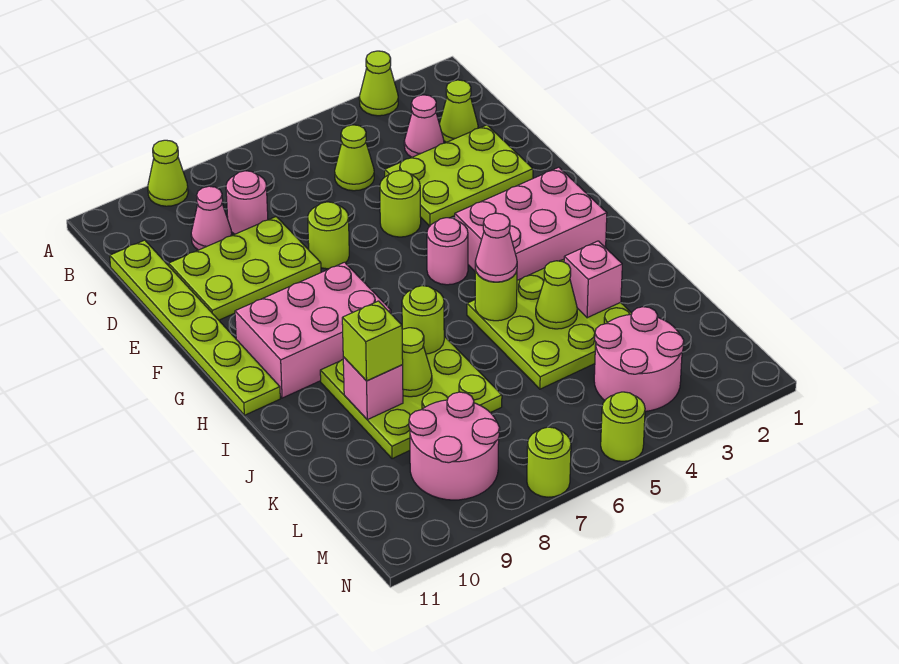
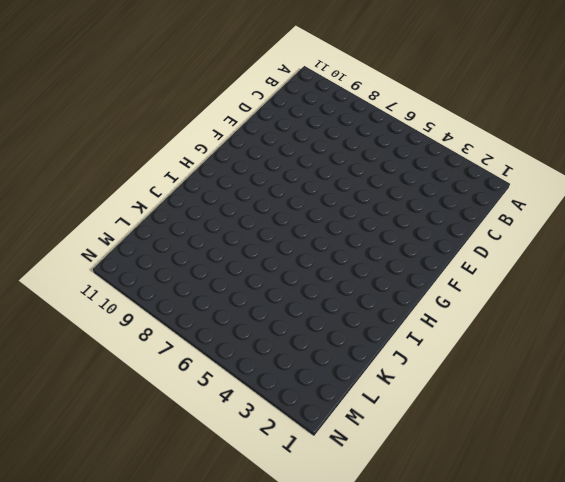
none -> lime cone A3 level 1
none -> lime cone A9 level 1
none -> lime cone C2 level 1

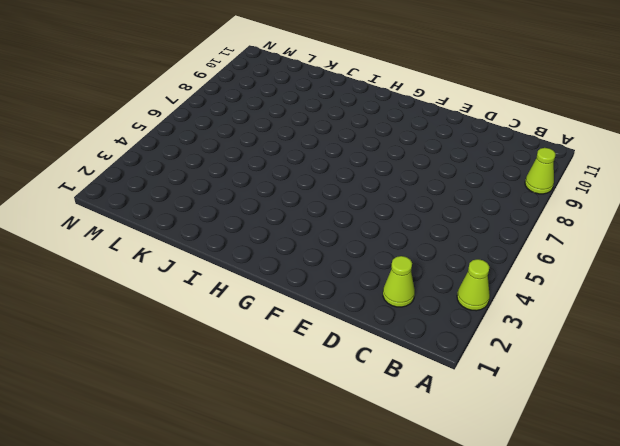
none -> pink cone C3 level 1
none -> lime cone C5 level 1
none -> pink round brick C8 level 1

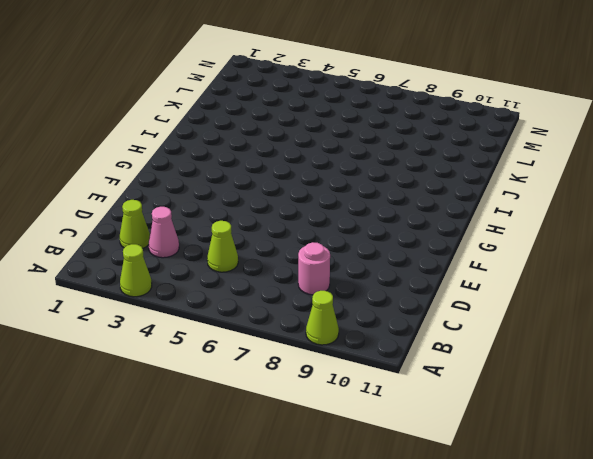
none -> pink cone C9 level 1
none -> lime plate C11:H11 level 1
none -> lime plate D2:E4 level 1

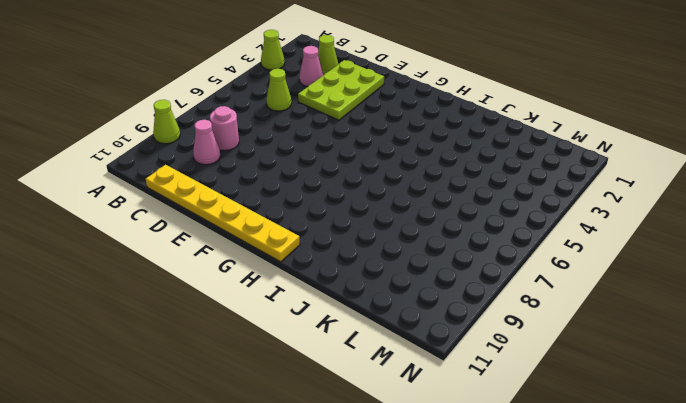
yellow plate C11:H11 level 1 -> lime plate C11:H11 level 1
none -> lime plate D8:E10 level 1
none -> lime round brick E5 level 1
none -> lime round brick E7 level 1

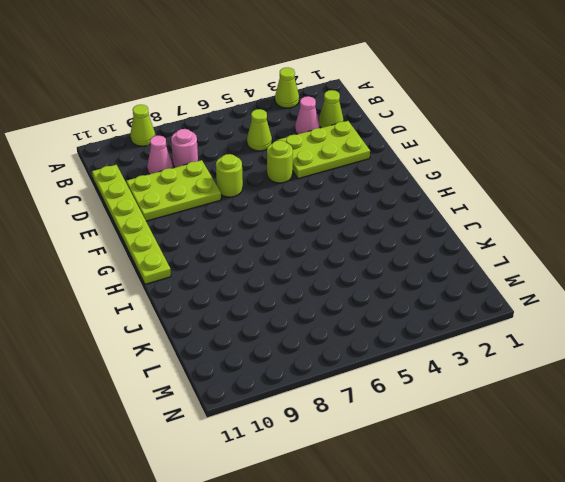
none -> pink brick G2:H4 level 1
none -> pink round brick G5 level 1
none -> pink brick G8:H10 level 1

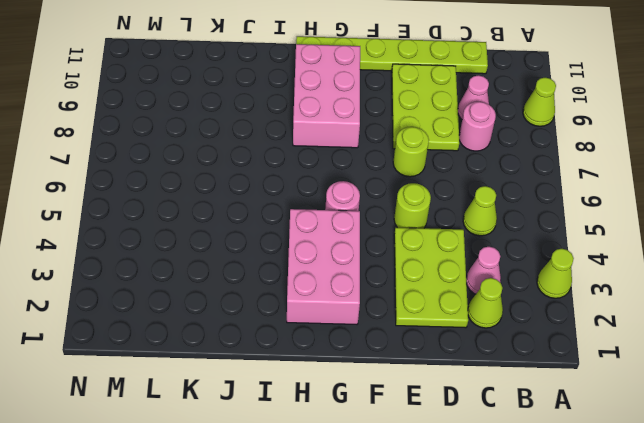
none -> lime plate I3:K5 level 1
none -> lime plate I7:K9 level 1
none -> pink round brick L3:M4 level 1

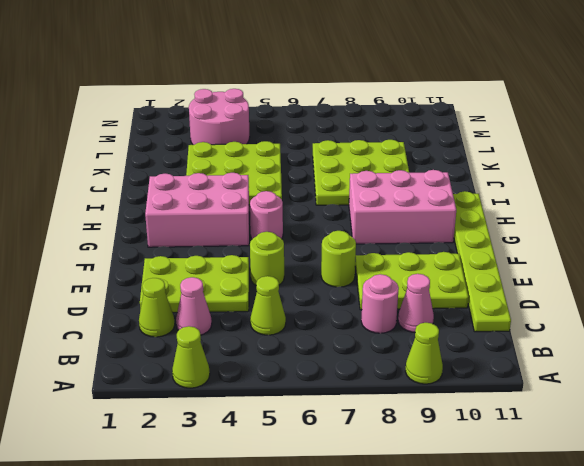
none -> pink round brick L8:M9 level 1
none -> lime round brick N5 level 1
none -> lime round brick N7 level 1

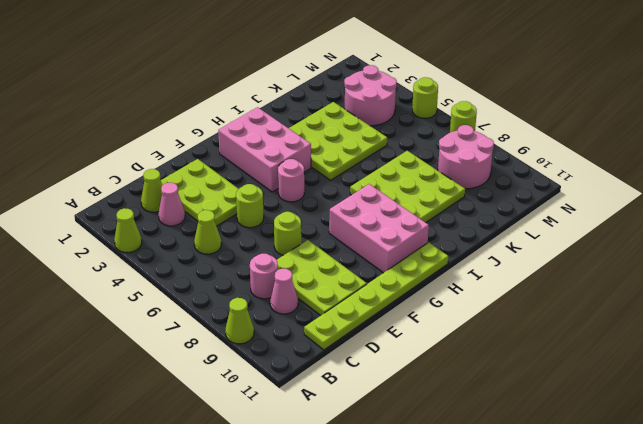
none -> lime round brick I5 level 2
none -> lime round brick I7 level 2
none -> pink brick J3 level 2

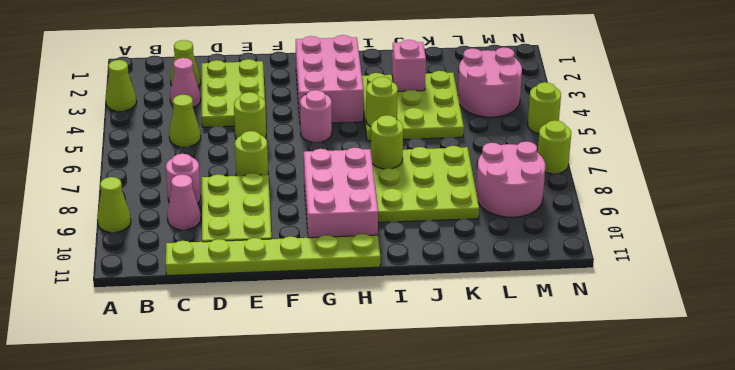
none -> lime cone J4 level 2
none -> lime cone J8 level 2
none -> pink brick J9 level 2

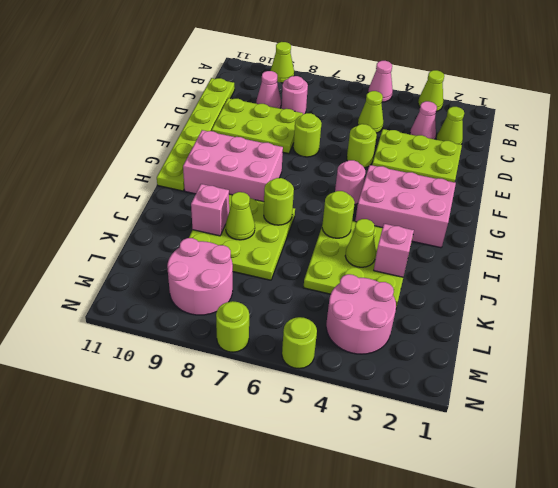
pink cone A5 level 1 -> pink cone I5 level 3
none -> lime brick J9 level 3

